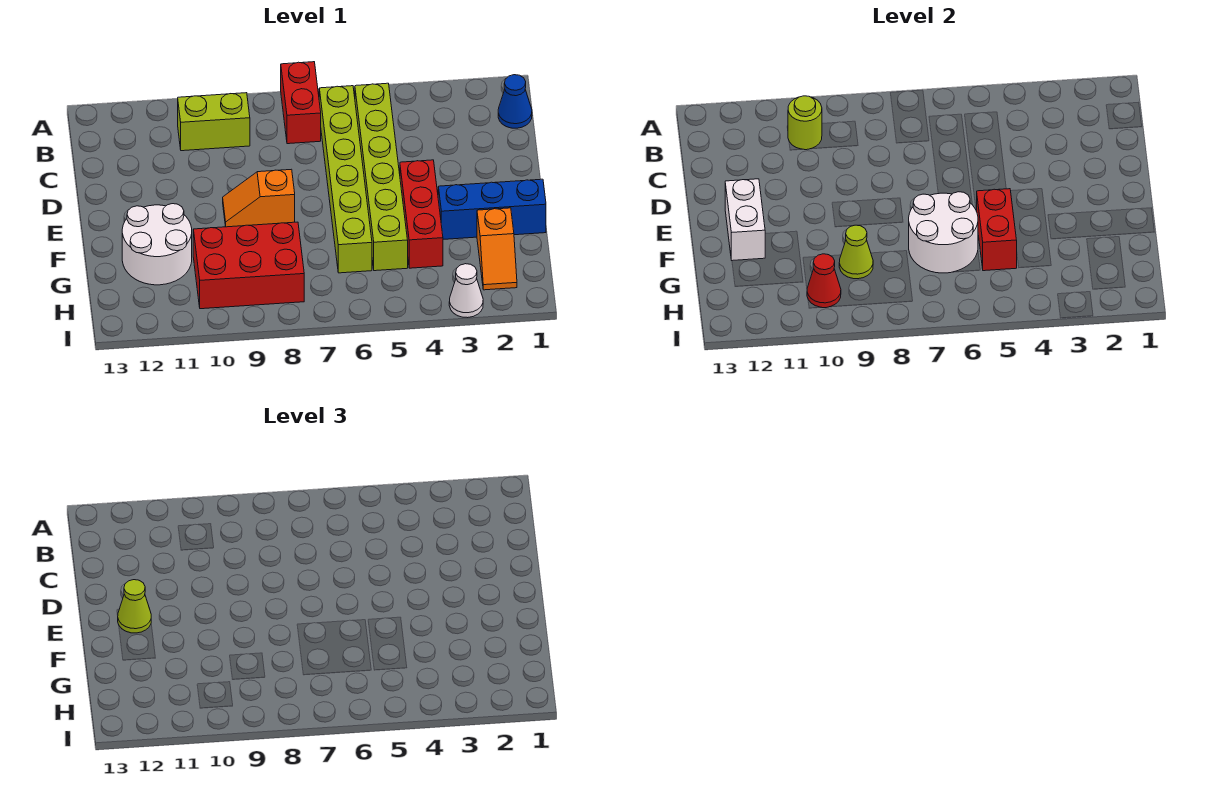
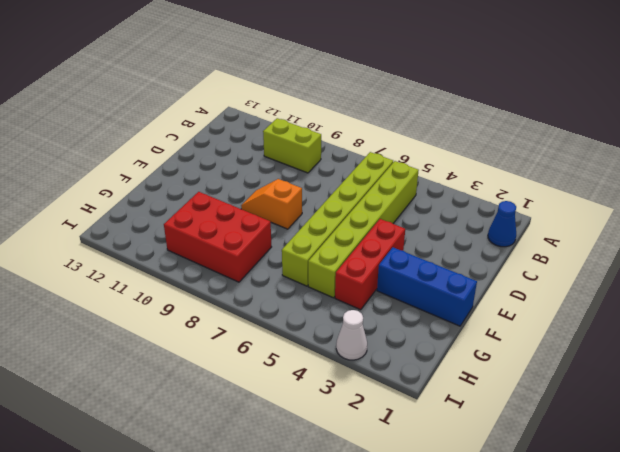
none -> red brick A7:B7 level 1
none -> white round brick F11:G12 level 1
none -> orange slope G2:H2 level 1 top G

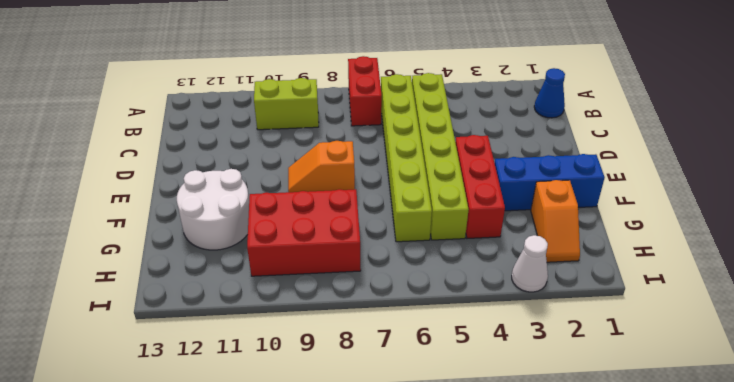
none -> lime round brick B10 level 2
none -> white brick E12:F12 level 2
none -> red brick F5:G5 level 2

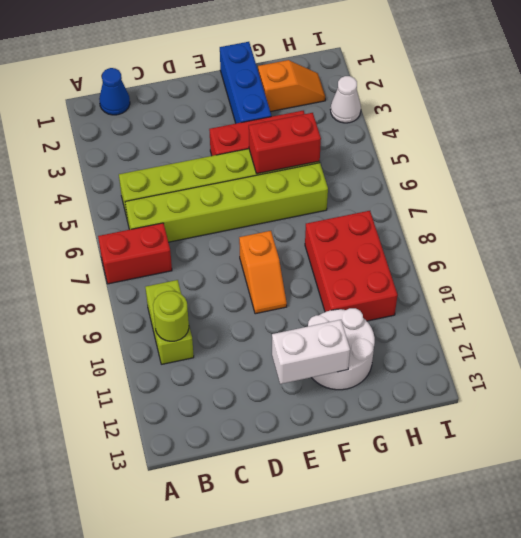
none -> white round brick F6:G7 level 2
none -> lime cone G9 level 2
none -> red cone H10 level 2

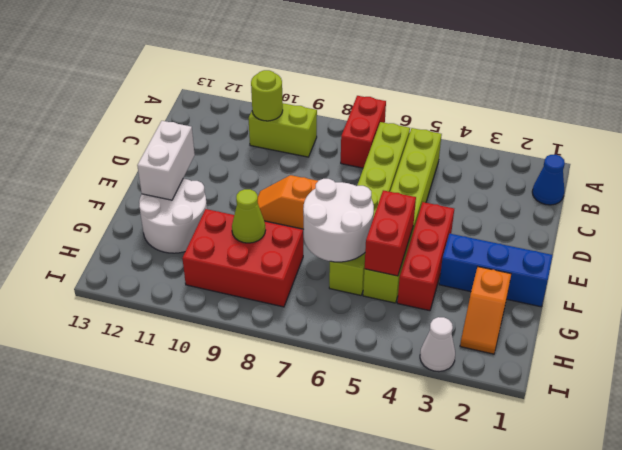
none -> red cone H10 level 2
none -> lime cone E12 level 3

